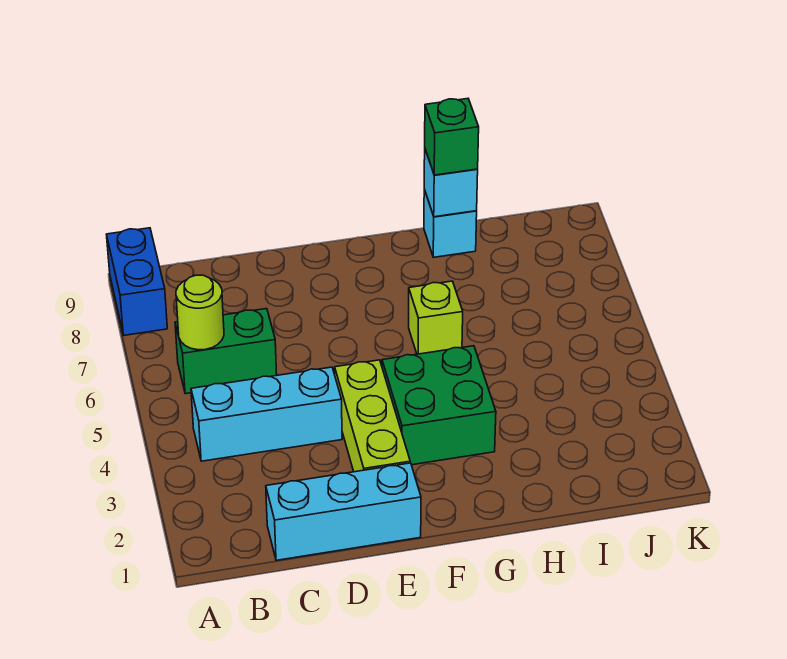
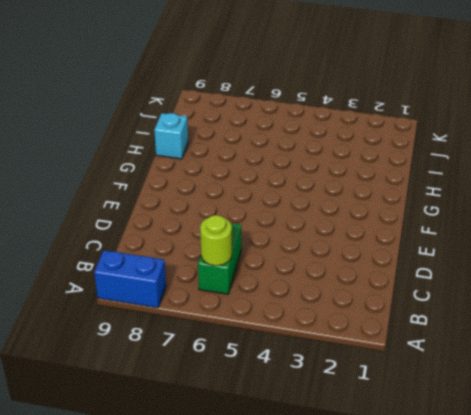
none -> cyan brick B4:D4 level 1
none -> cyan brick C1:E1 level 1

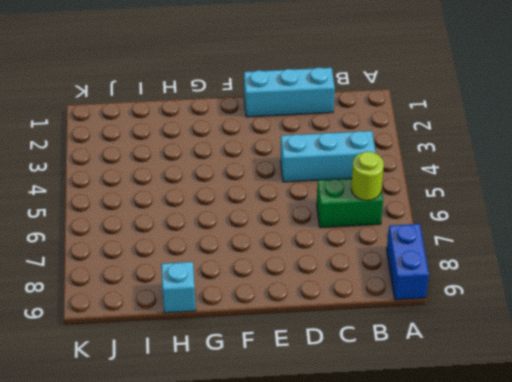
none -> lime brick E2:E4 level 1
none -> green brick F3:G4 level 1

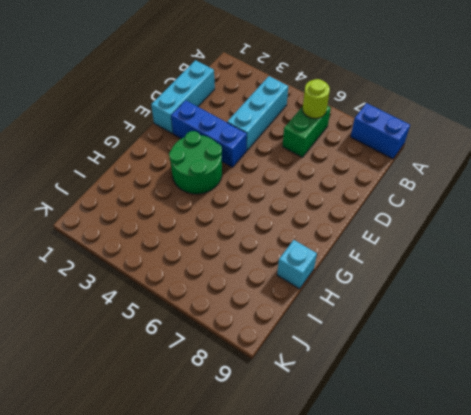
blue brick E2:E4 level 1 -> lime brick E2:E4 level 1
green round brick F3:G4 level 1 -> green brick F3:G4 level 1
none -> lime brick G6 level 1
none -> cyan brick H9 level 2

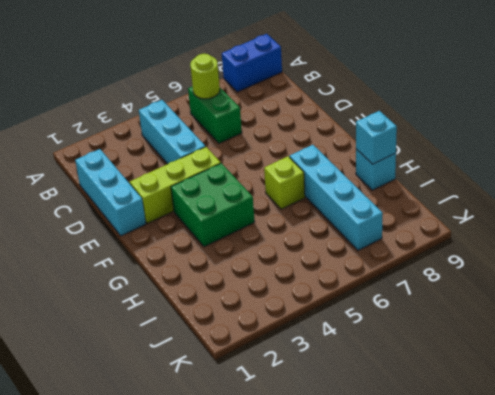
cyan brick G7:J7 level 1 -> none
none -> green brick H9 level 3

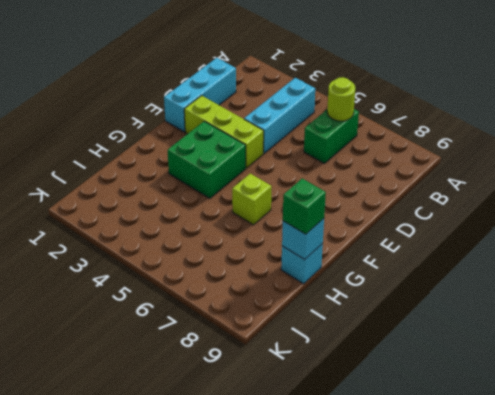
none -> blue brick A8:A9 level 1

